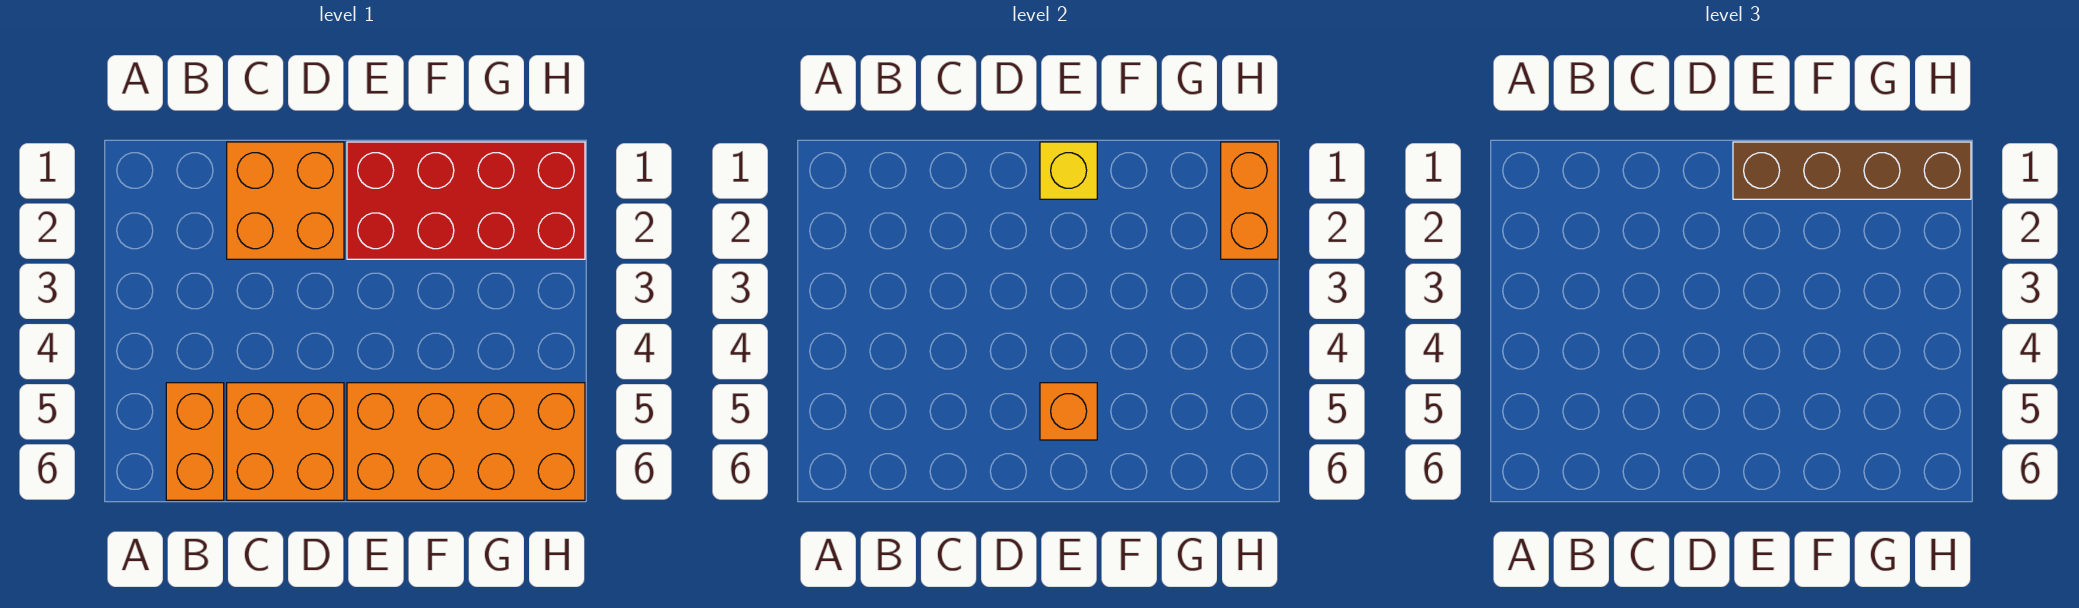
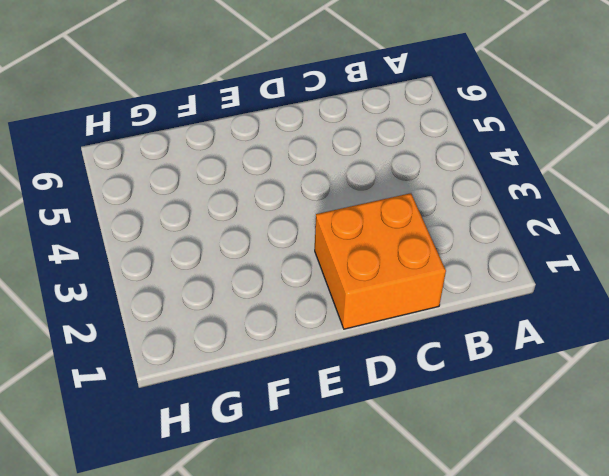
none -> orange brick B5:B6 level 1
none -> orange brick C5:D6 level 1

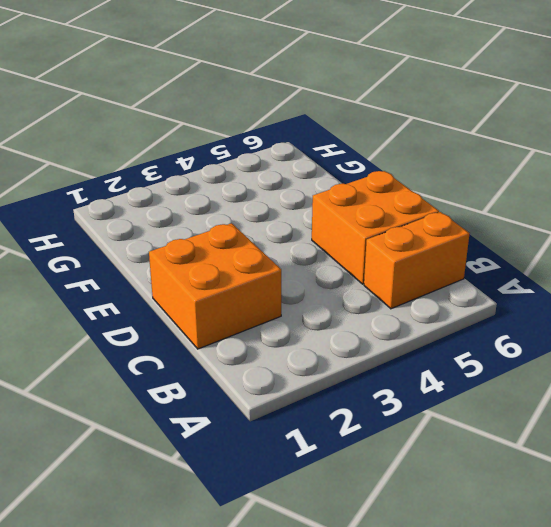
none -> red brick E1:H2 level 1
none -> orange brick E5:H6 level 1

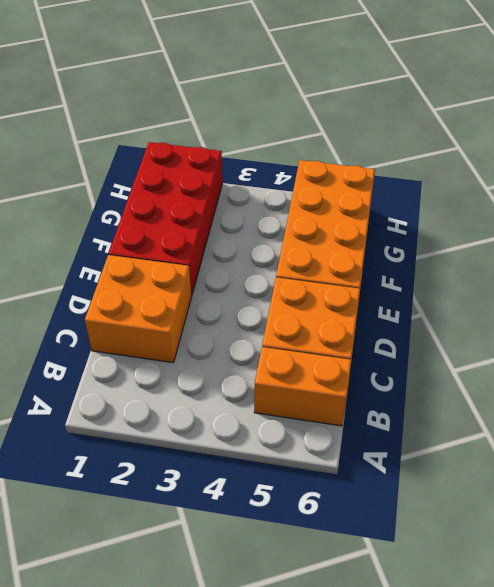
none -> yellow brick E1 level 2
none -> orange brick E5 level 2

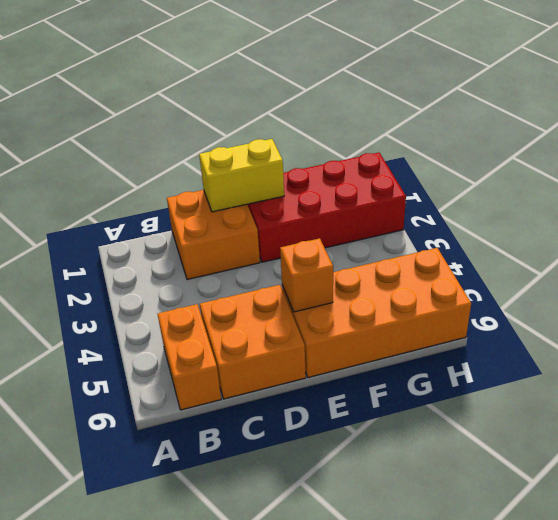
yellow brick D1:E1 level 2 -> yellow brick E1 level 2
none -> orange brick H1:H2 level 2
none -> brown brick E1:H1 level 3

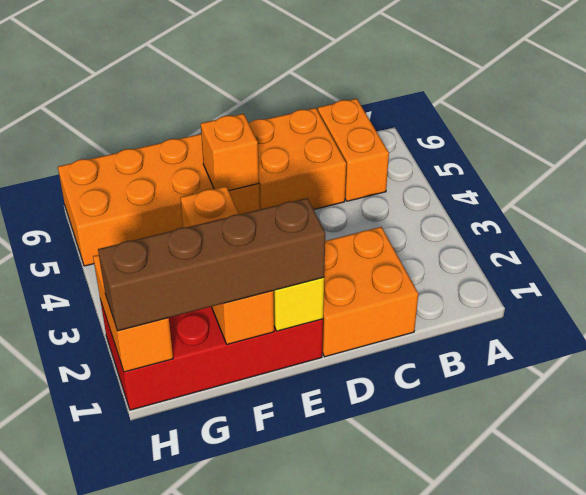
orange brick F1:F3 level 2 -> none

